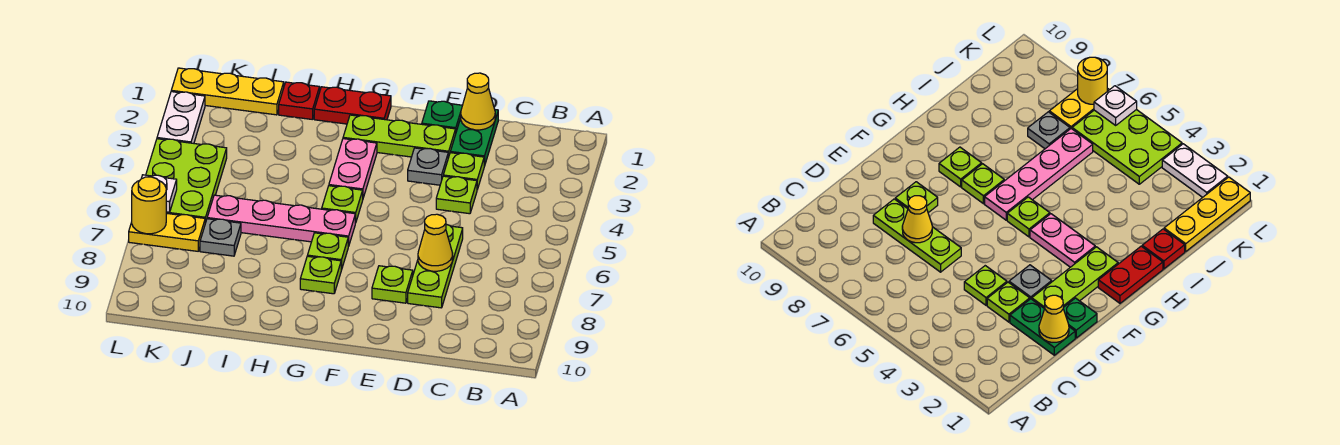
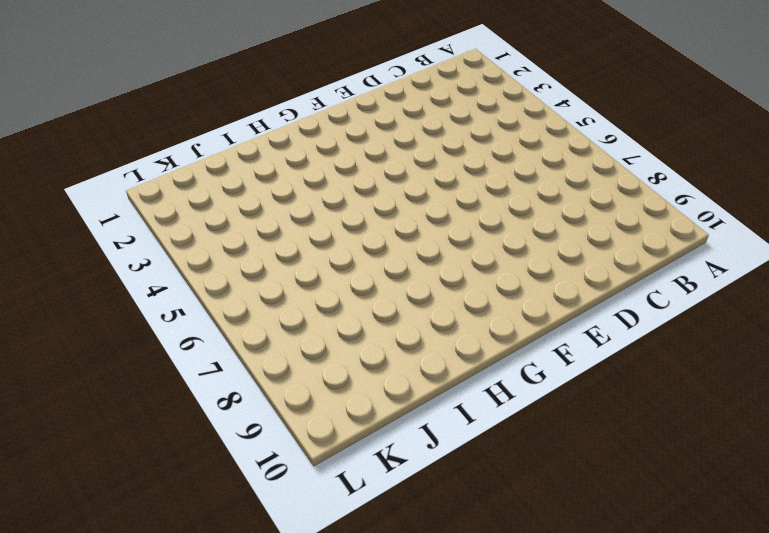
none -> green plate D1:D2 level 1
none -> lime plate D3 level 1
none -> lime plate D4 level 1

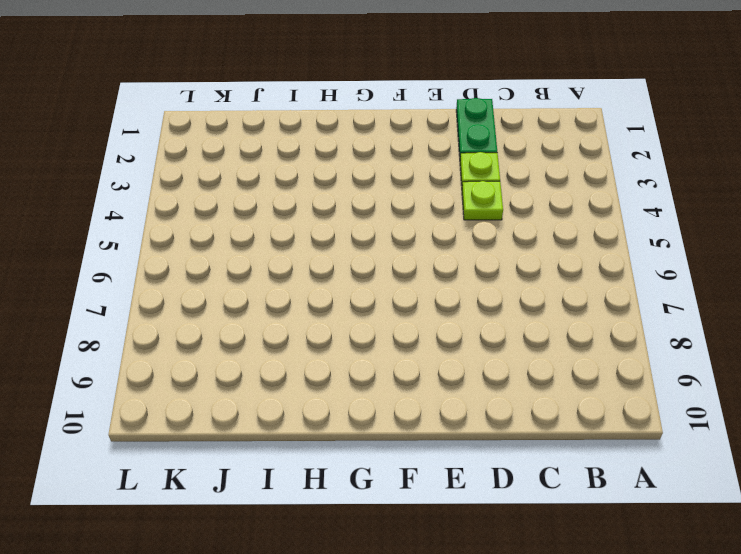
none -> lime plate D6:D8 level 1
none -> green plate E1 level 1
none -> lime plate E2:G2 level 1

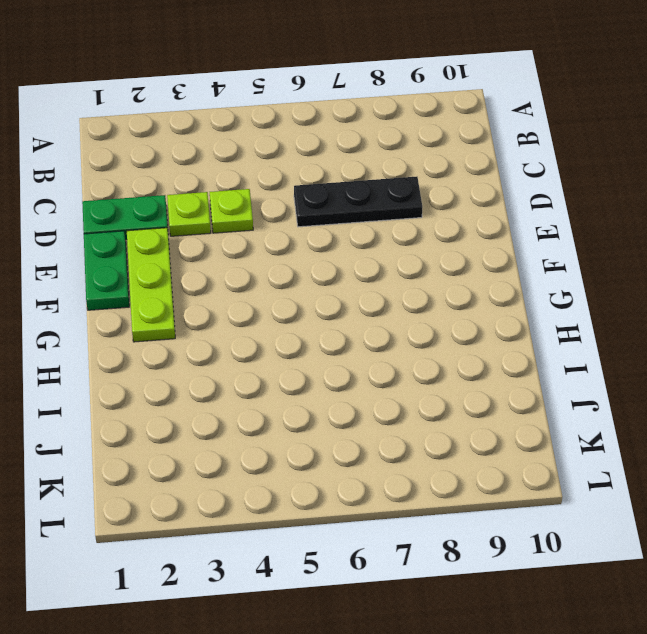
black plate D6:D8 level 1 -> lime plate D6:D8 level 1
green plate E1:F1 level 1 -> green plate E1 level 1
none -> grey plate E3 level 1
none -> lime plate E8 level 1
none -> red plate G1:H1 level 1

